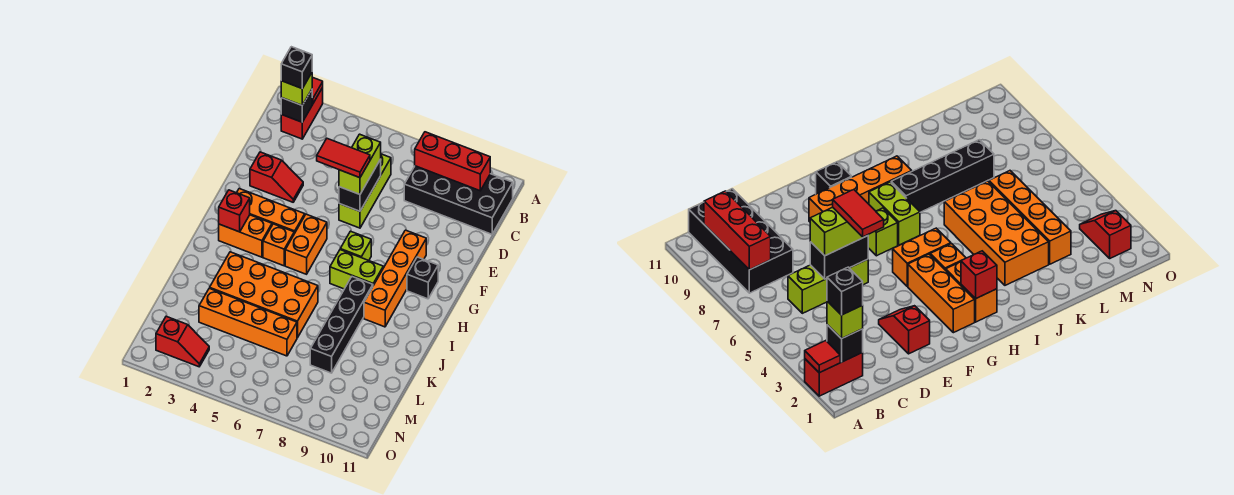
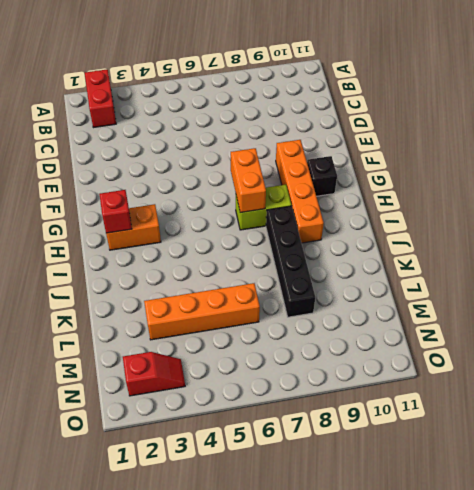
orange brick G7:H7 level 2 -> orange brick G5:H5 level 1
none -> black brick B8:C11 level 1
none -> lime brick C6:E6 level 1
none -> red slope E2:E3 level 1 top 2

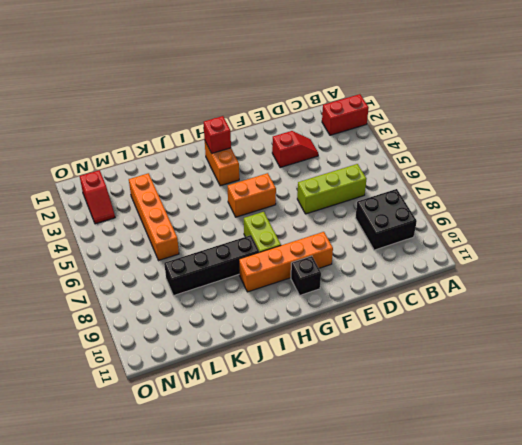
black brick B8:C9 level 1 -> black brick B8:C11 level 1
red slope D3:E3 level 1 top E -> red slope E2:E3 level 1 top 2
none -> orange brick G2:G4 level 1
none -> lime brick G7 level 1
none -> orange brick H4 level 1

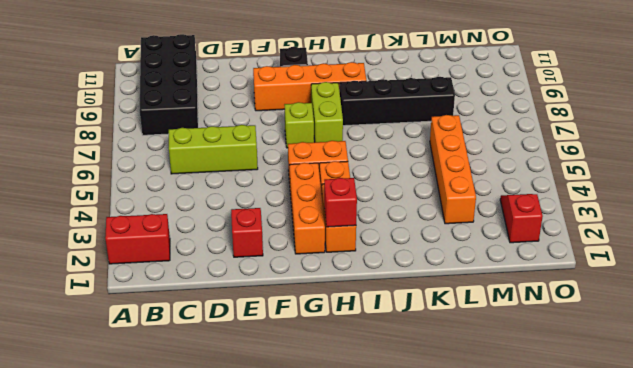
none -> orange brick J3:K6 level 1
none -> red tile A2 level 2
none -> black brick B2 level 2

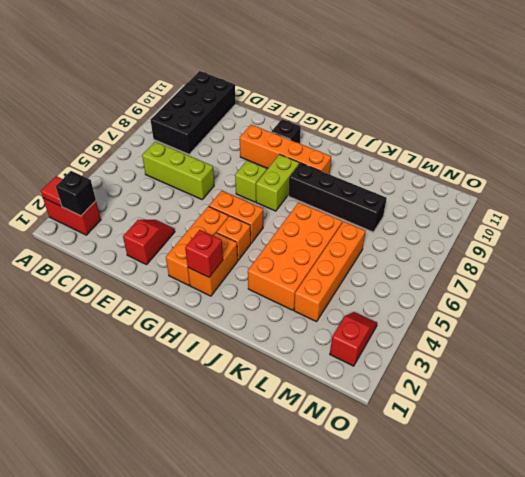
none -> red brick B8:B10 level 2
none -> black brick D6:E6 level 2
none -> lime brick B2 level 3

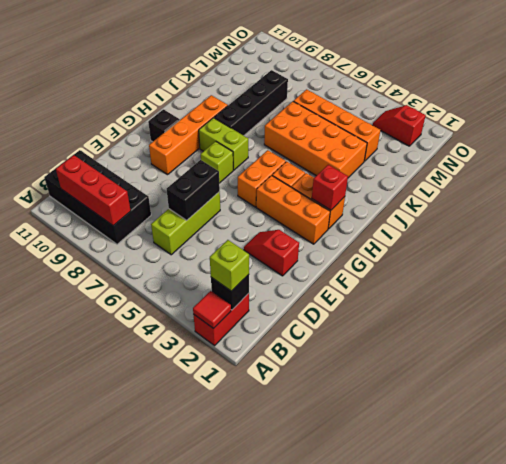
none -> lime brick D6:E6 level 3
none -> black brick B2 level 4
none -> red tile E5:E6 level 4

